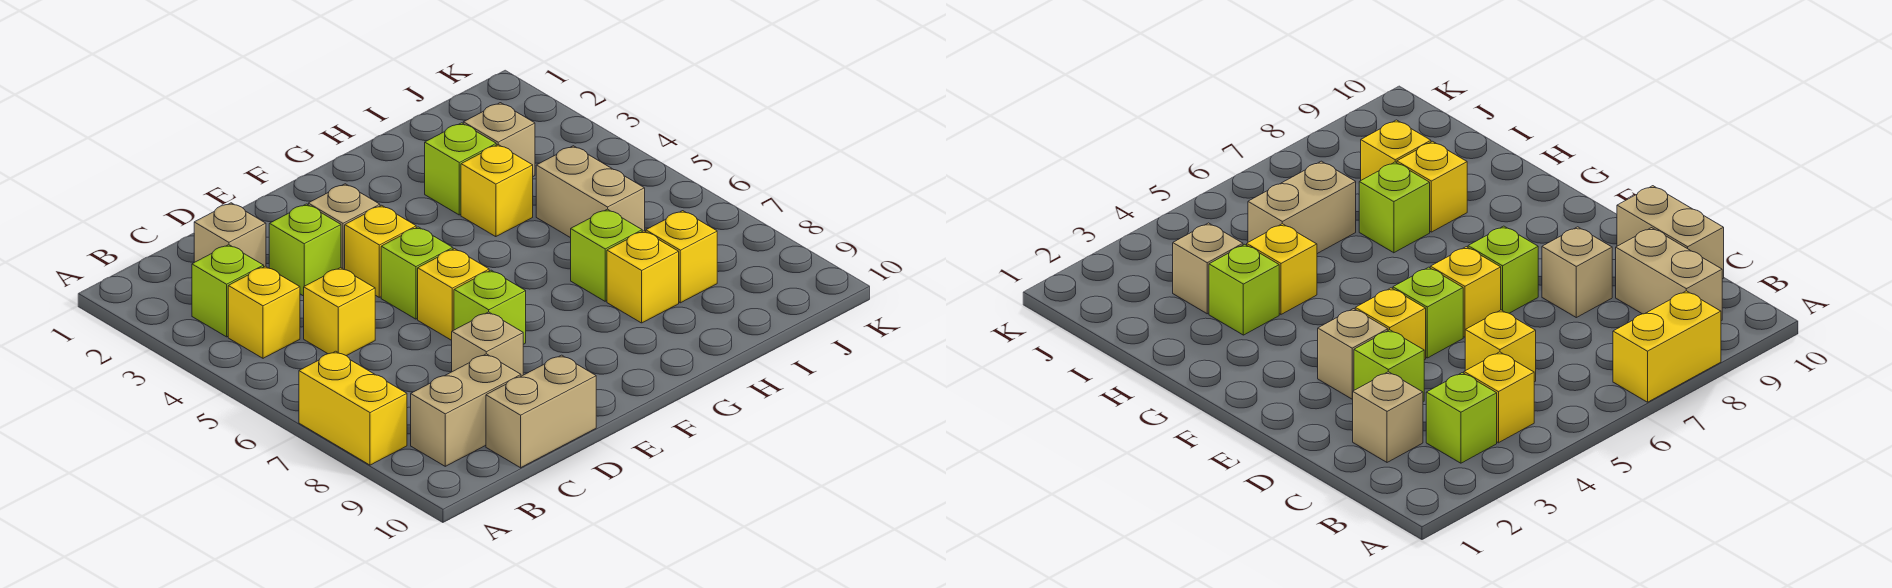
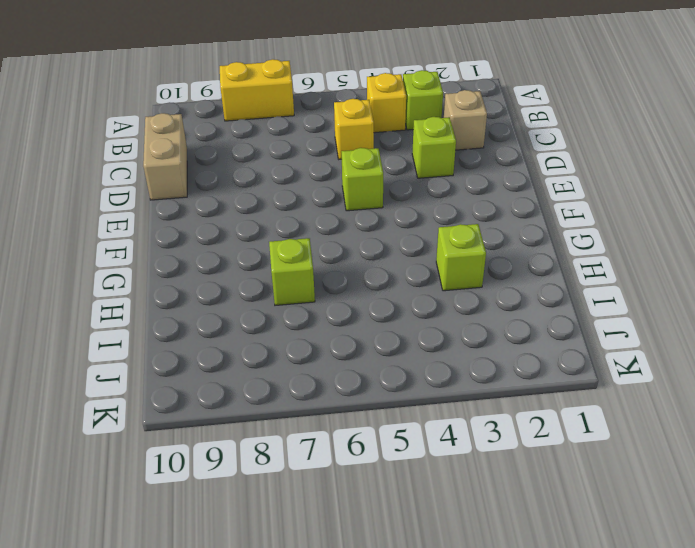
none -> tan brick B9:C9 level 1
none -> tan brick D8 level 1
none -> tan brick E3 level 1

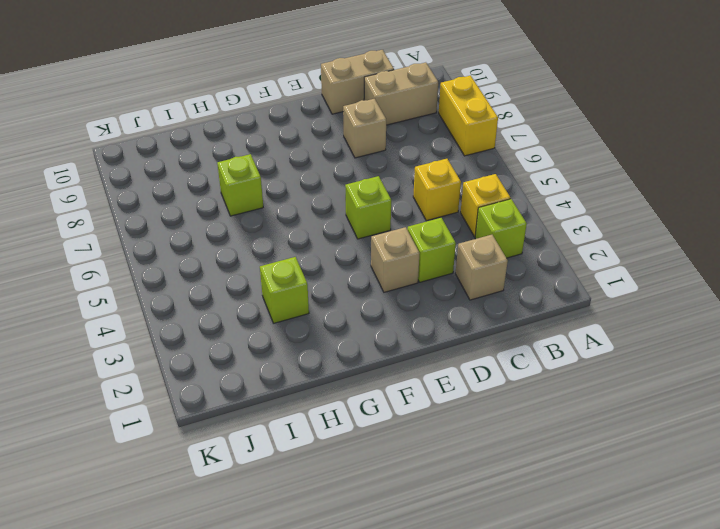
none -> yellow brick E4 level 1
none -> yellow brick E6 level 1
none -> lime brick E7 level 1

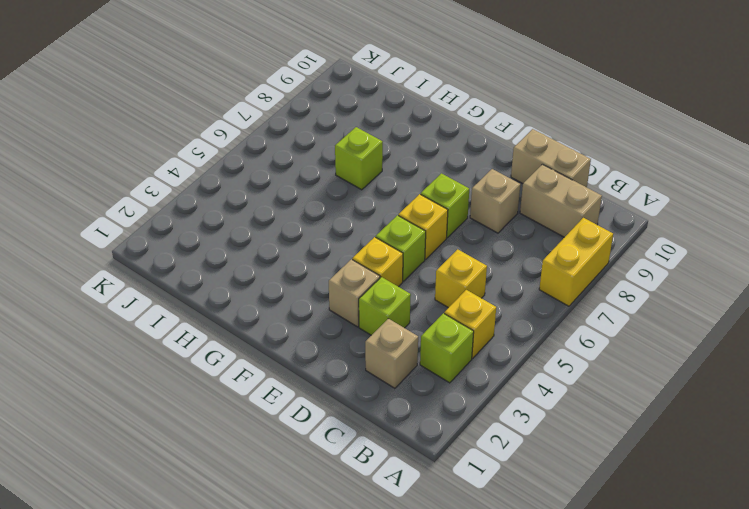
none -> lime brick H3 level 1
none -> yellow brick H4 level 1
none -> yellow brick H8 level 1

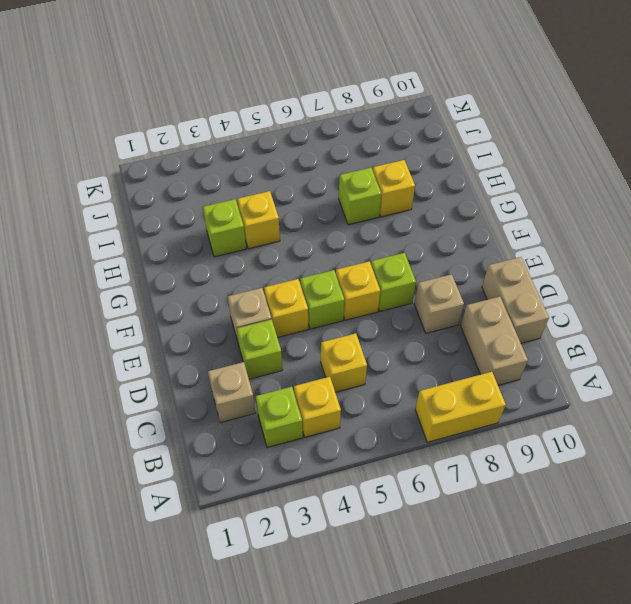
none -> tan brick I3 level 1
none -> tan brick I5:I6 level 1
none -> yellow brick I8 level 1

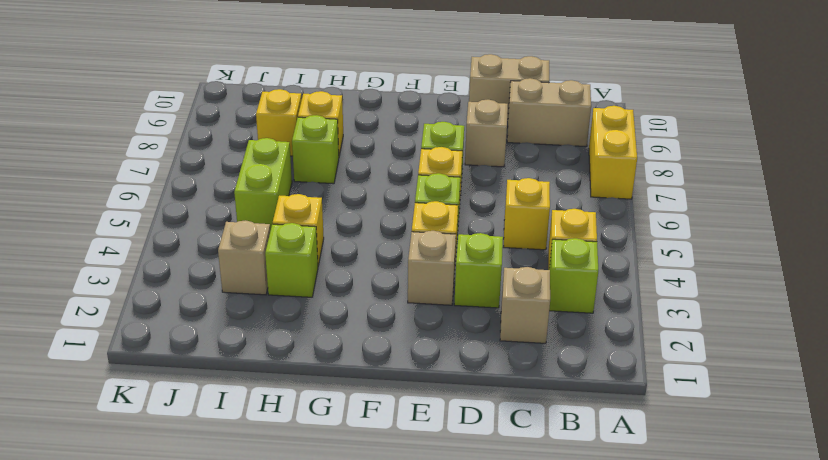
lime brick I5:I6 level 1 -> tan brick I5:I6 level 1

